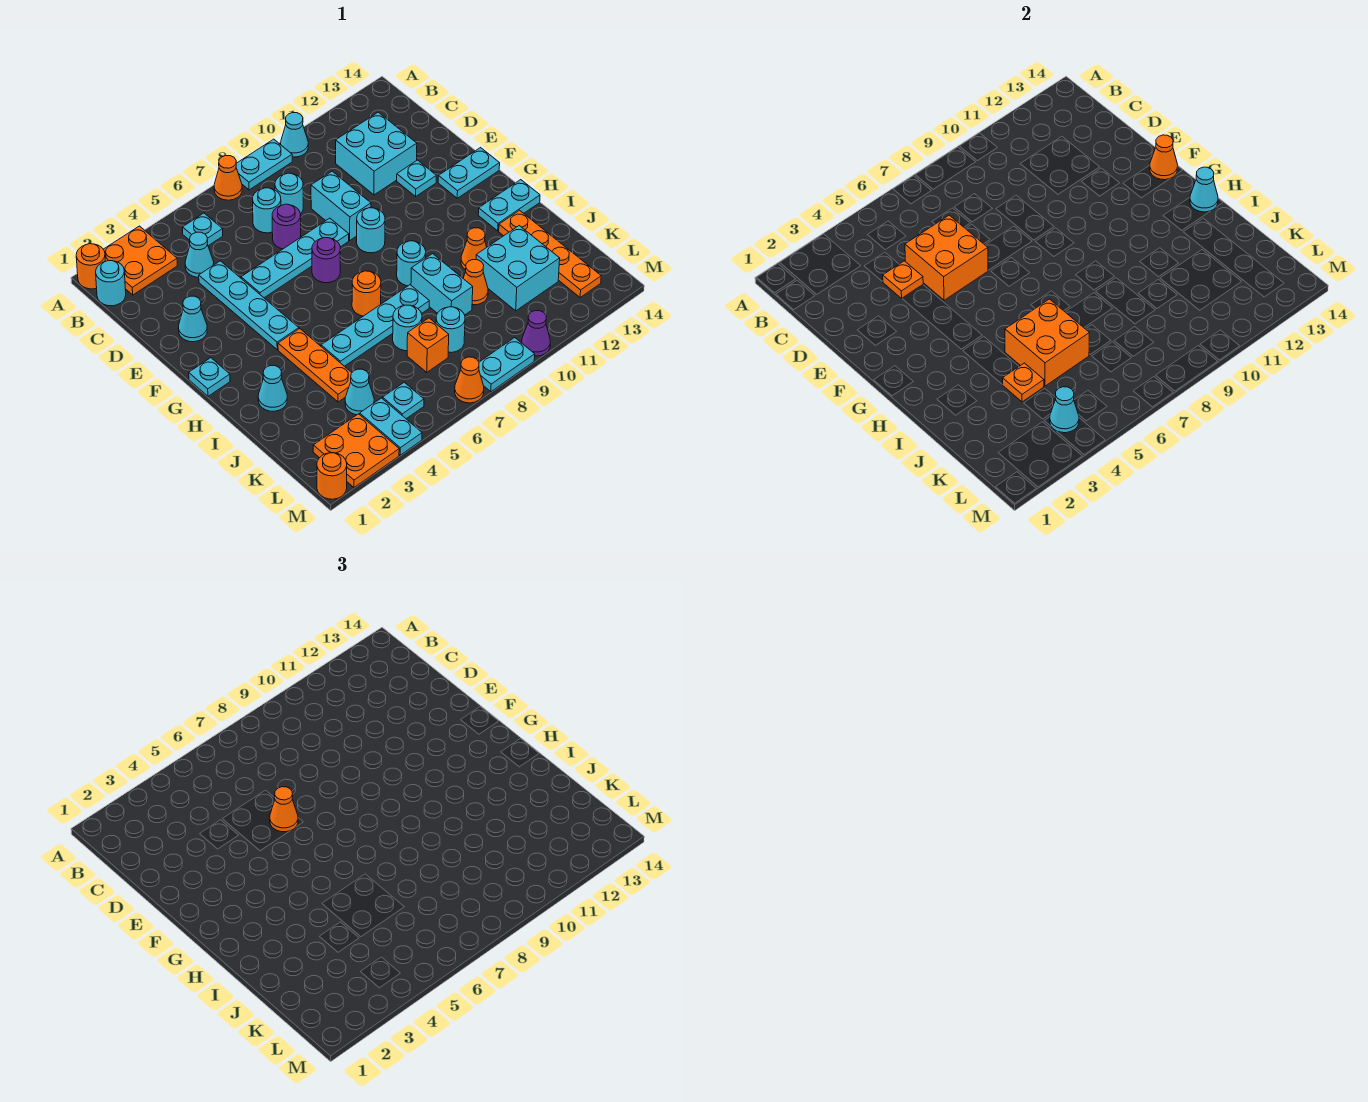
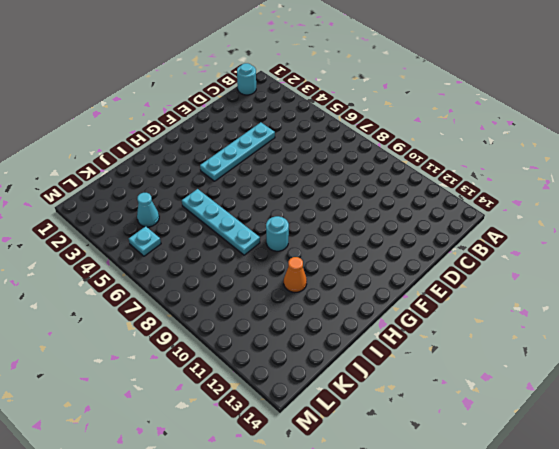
none -> orange round brick A1 level 1
none -> orange plate A2:B3 level 1
none -> orange cone A7 level 1
none -> cyan plate A8:A9 level 1

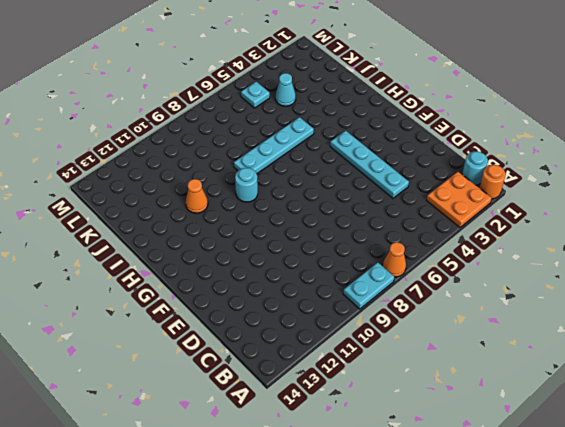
none -> cyan cone A10 level 1
none -> cyan plate B5 level 1
none -> cyan cone C4 level 1
none -> cyan round brick C7 level 1

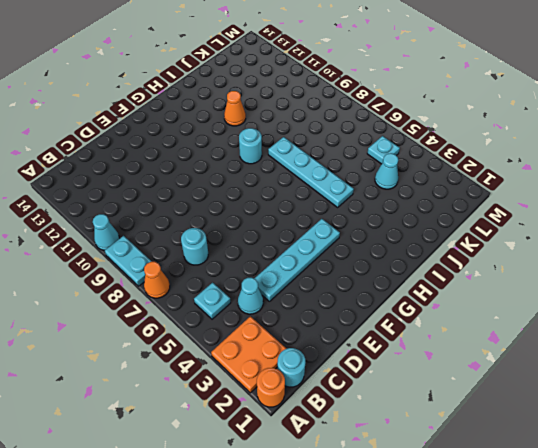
none -> cyan round brick C8 level 1
none -> cyan brick C11:D12 level 1
none -> purple round brick D7 level 1
none -> cyan brick D9:E9 level 1

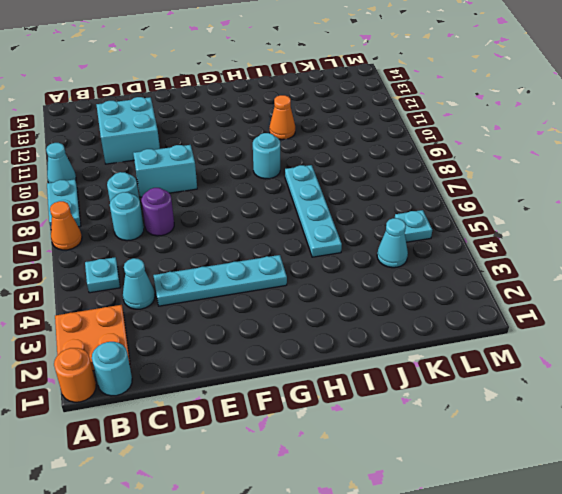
none -> cyan cone E2 level 1
none -> cyan plate E5:E8 level 1
none -> cyan plate E12 level 1
none -> purple round brick F7 level 1

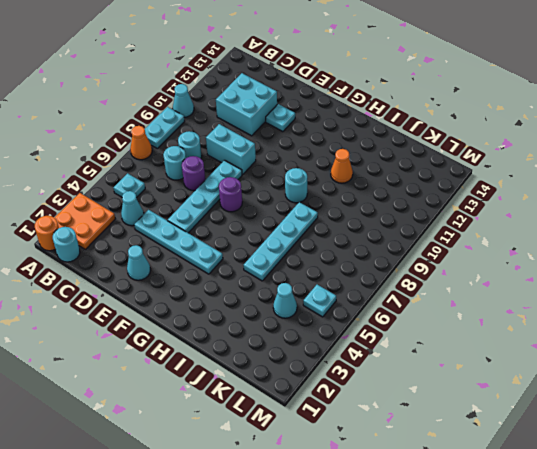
none -> cyan round brick F9 level 1
none -> cyan plate F13:F14 level 1
none -> cyan plate G1 level 1
none -> orange plate H4:J4 level 1

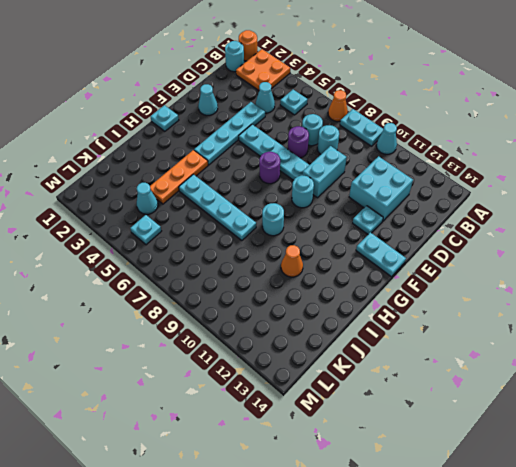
none -> orange round brick H7 level 1
none -> cyan plate H13:H14 level 1
none -> cyan cone I2 level 1
none -> cyan brick I9:J9 level 1

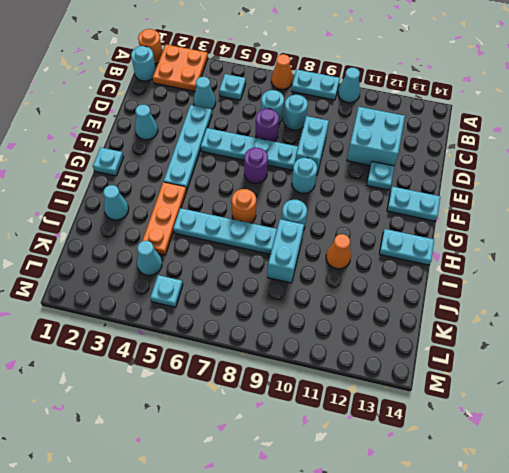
none -> orange plate I13:L13 level 1
none -> cyan round brick J7 level 1
none -> orange cone J10 level 1
none -> cyan brick J11:K12 level 1

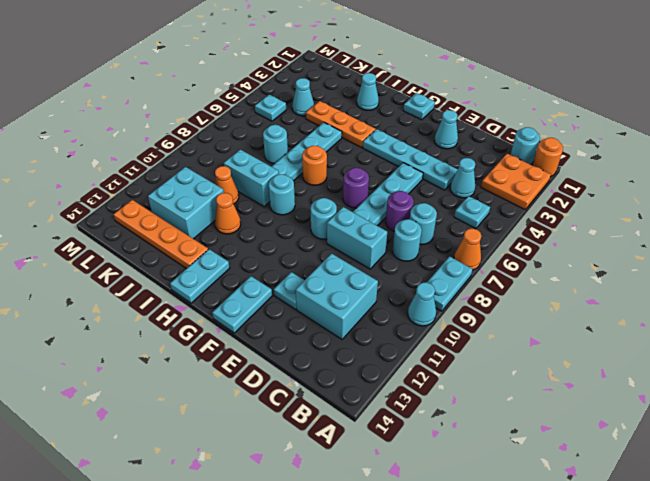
none -> orange brick K7 level 1
none -> cyan round brick K8 level 1
none -> orange plate L2:M3 level 1
none -> cyan plate L4:M4 level 1

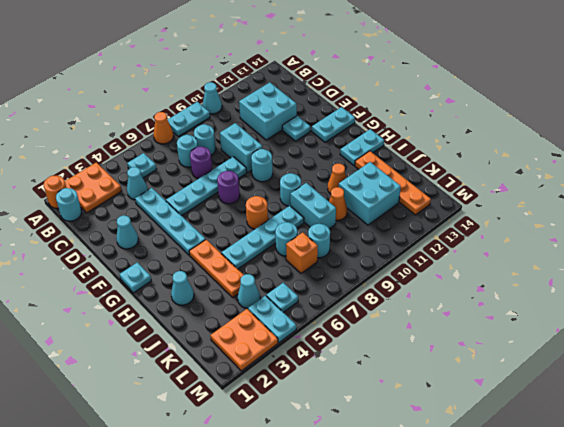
none -> orange round brick M1 level 1
none -> orange cone M7 level 1
none -> cyan plate M8:M9 level 1
none -> purple cone M10 level 1

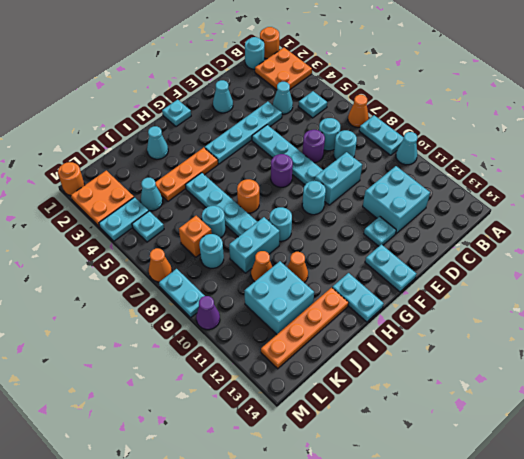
none -> orange plate D4 level 2
none -> orange brick D5:E6 level 2
none -> orange cone F14 level 2
none -> cyan cone H14 level 2

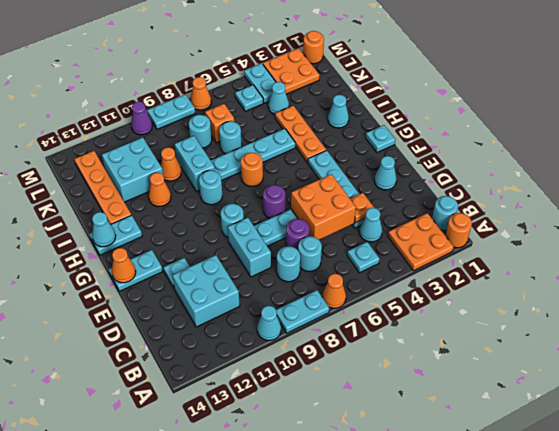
none -> orange brick I5:J6 level 2
none -> orange plate J4 level 2
none -> cyan cone L4 level 2
none -> orange cone E6 level 3

